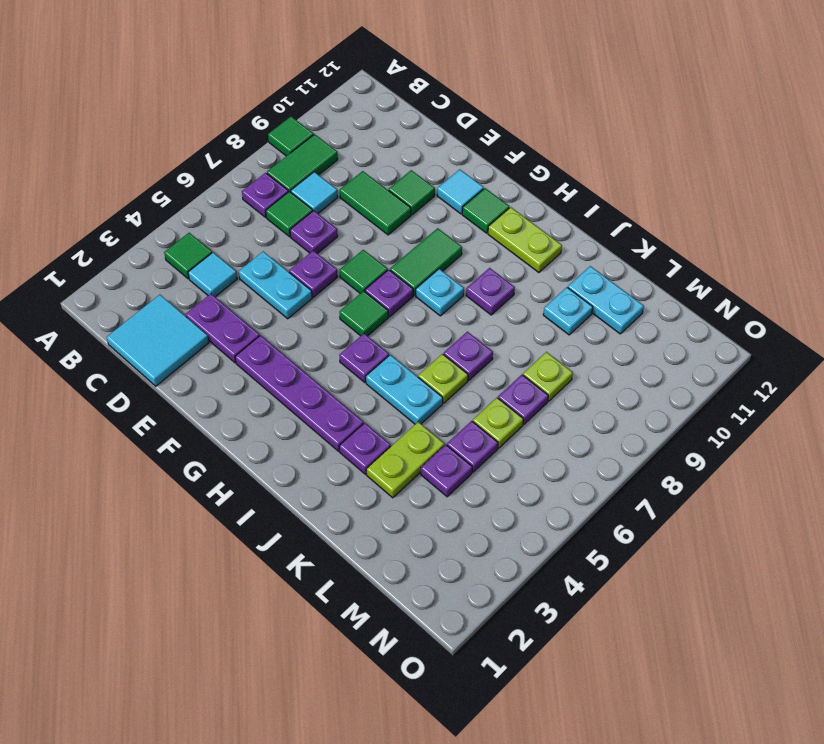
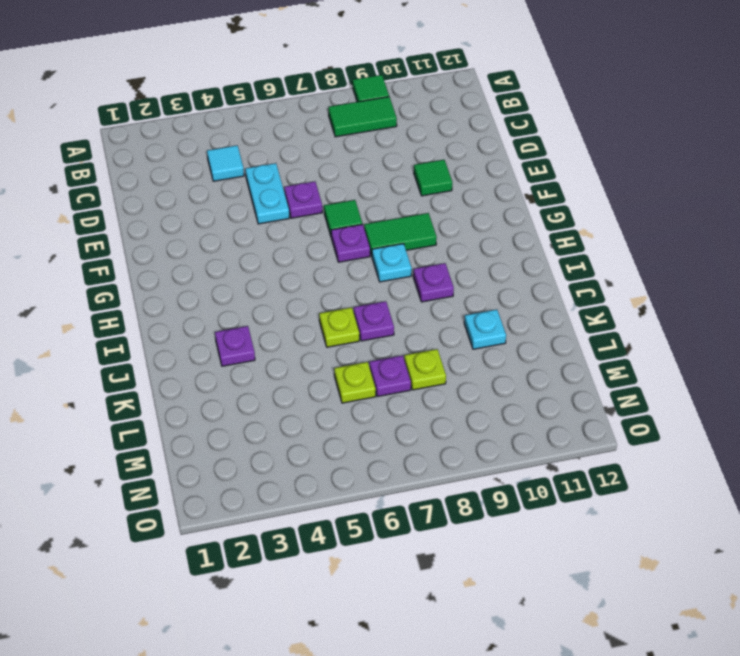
none -> green tile B4 level 1
none -> purple plate B7 level 1
none -> cyan tile C1:D2 level 1
none -> green tile C7 level 1

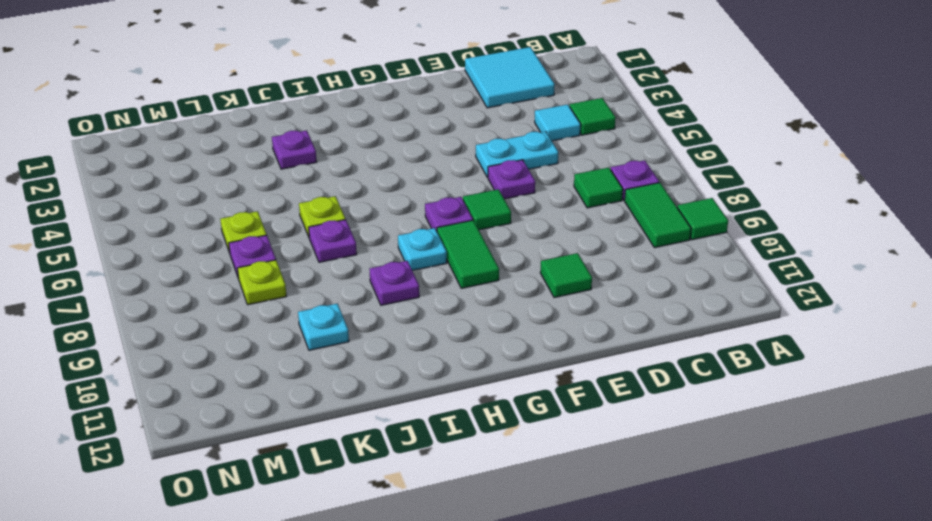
none -> cyan tile C8 level 1
none -> purple plate D3:E3 level 1
none -> purple plate D7 level 1
none -> green tile D9:E9 level 1

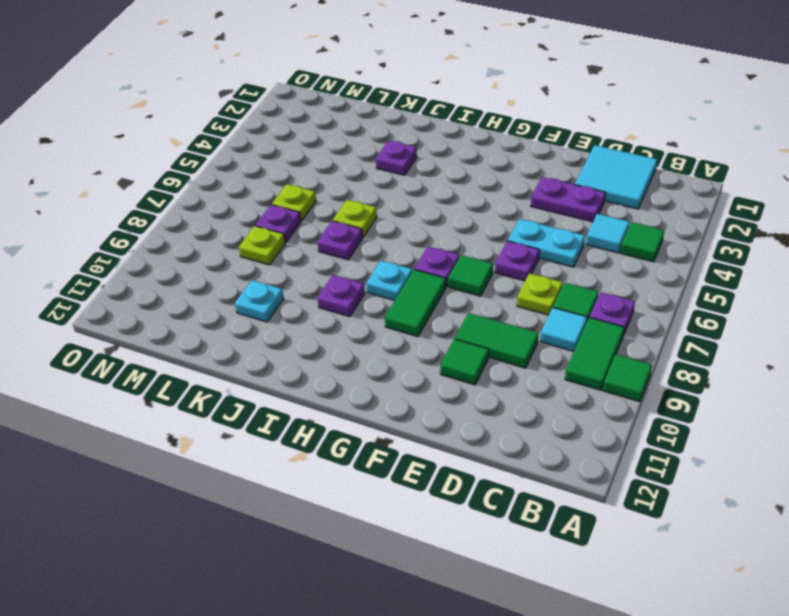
lime plate D7 level 1 -> purple plate D7 level 1
none -> purple plate F3:I3 level 1
none -> cyan tile F11 level 1
none -> green tile G6 level 1
none -> green tile G11 level 1

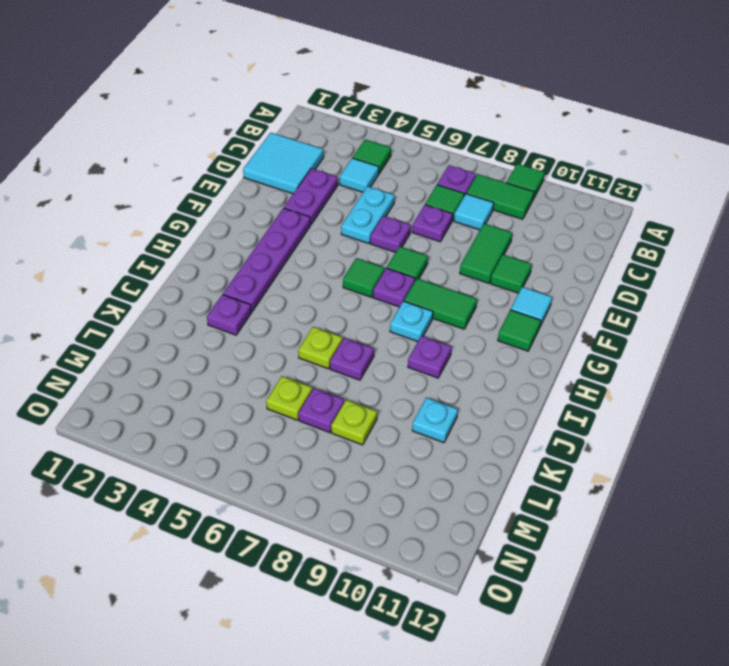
none -> purple plate H5 level 1
none -> lime plate H11:I11 level 1
none -> cyan plate I5:J5 level 1
none -> lime plate K3:K4 level 1

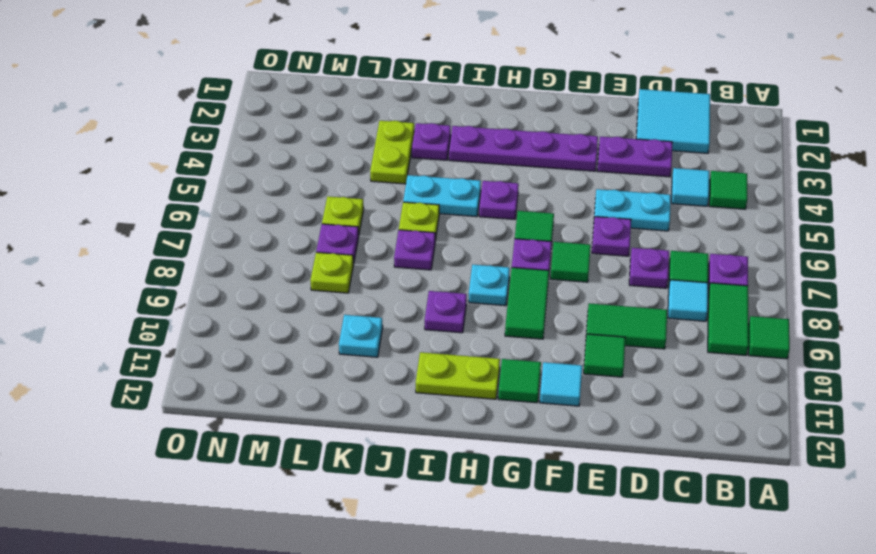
none -> cyan plate K11:L11 level 1
none -> purple plate L4 level 1
none -> purple plate L5 level 1

